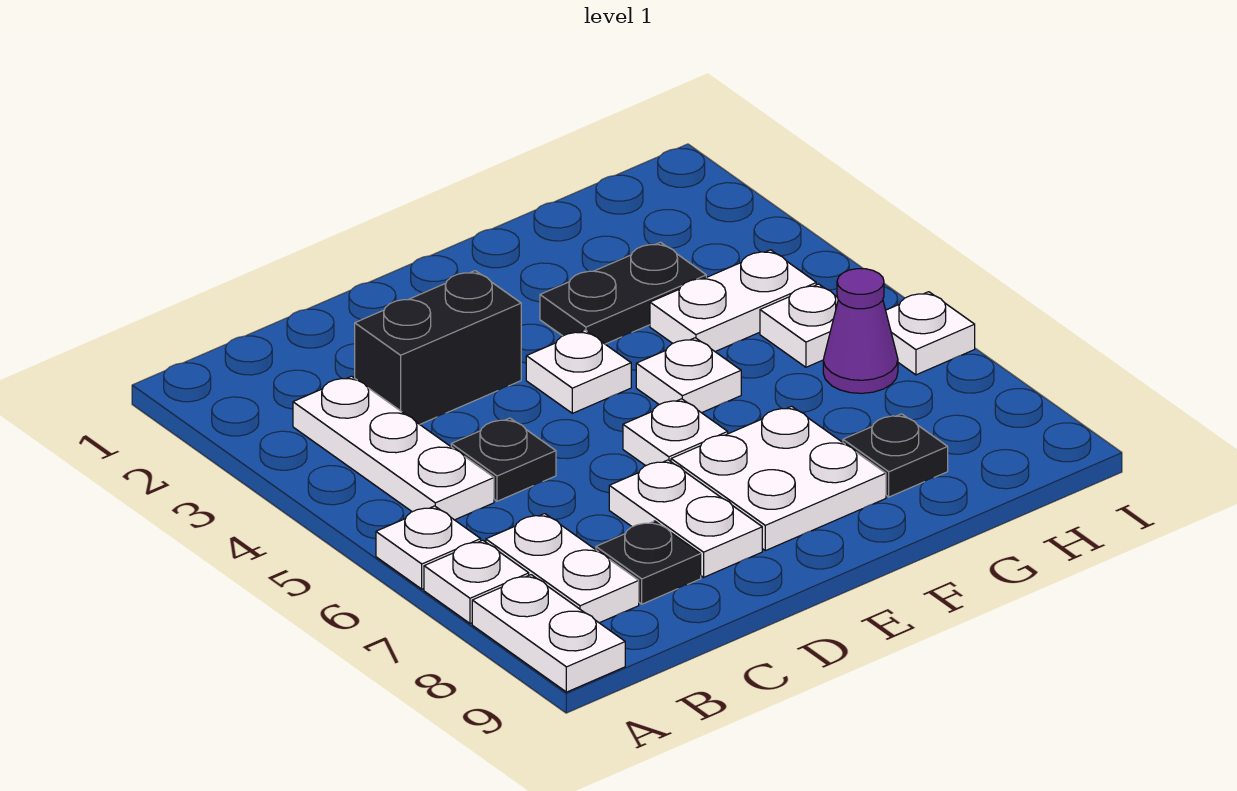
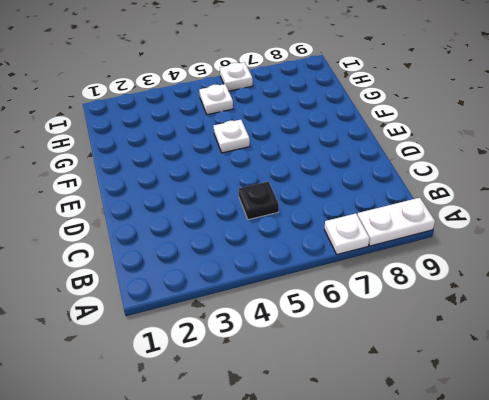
none -> white plate A6 level 1
none -> white plate B3:B5 level 1
none -> white plate B7:B8 level 1

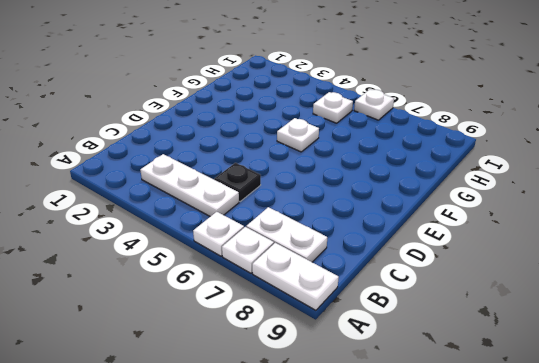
none -> black brick C3:D3 level 1
none -> black plate C8 level 1
none -> white plate D7:D8 level 1

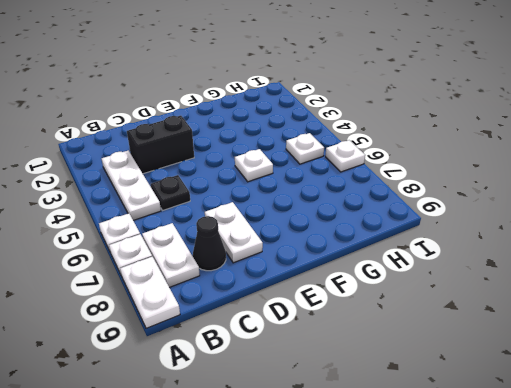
black cone C8 level 1 -> black plate C8 level 1
none -> white plate E4 level 1
none -> white plate E6 level 1
none -> white plate E7:F8 level 1

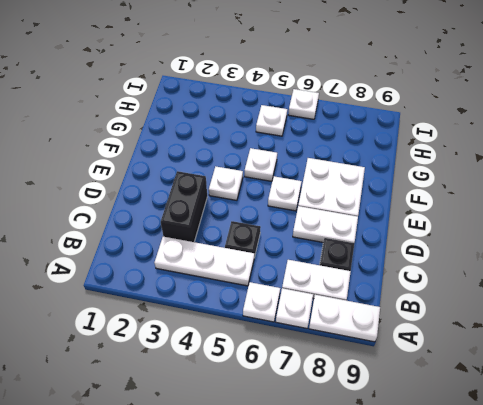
none -> black plate F3:G3 level 1
none -> white plate G4:H4 level 1
none -> black plate G8 level 1

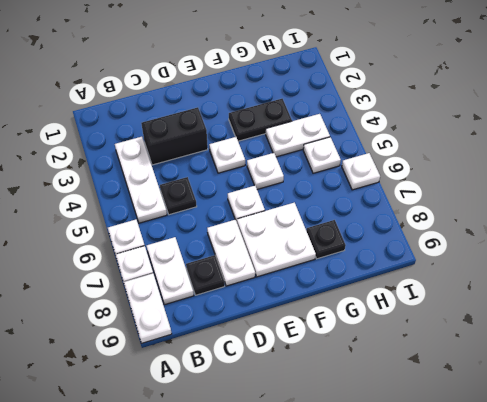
none -> purple cone H6 level 1

